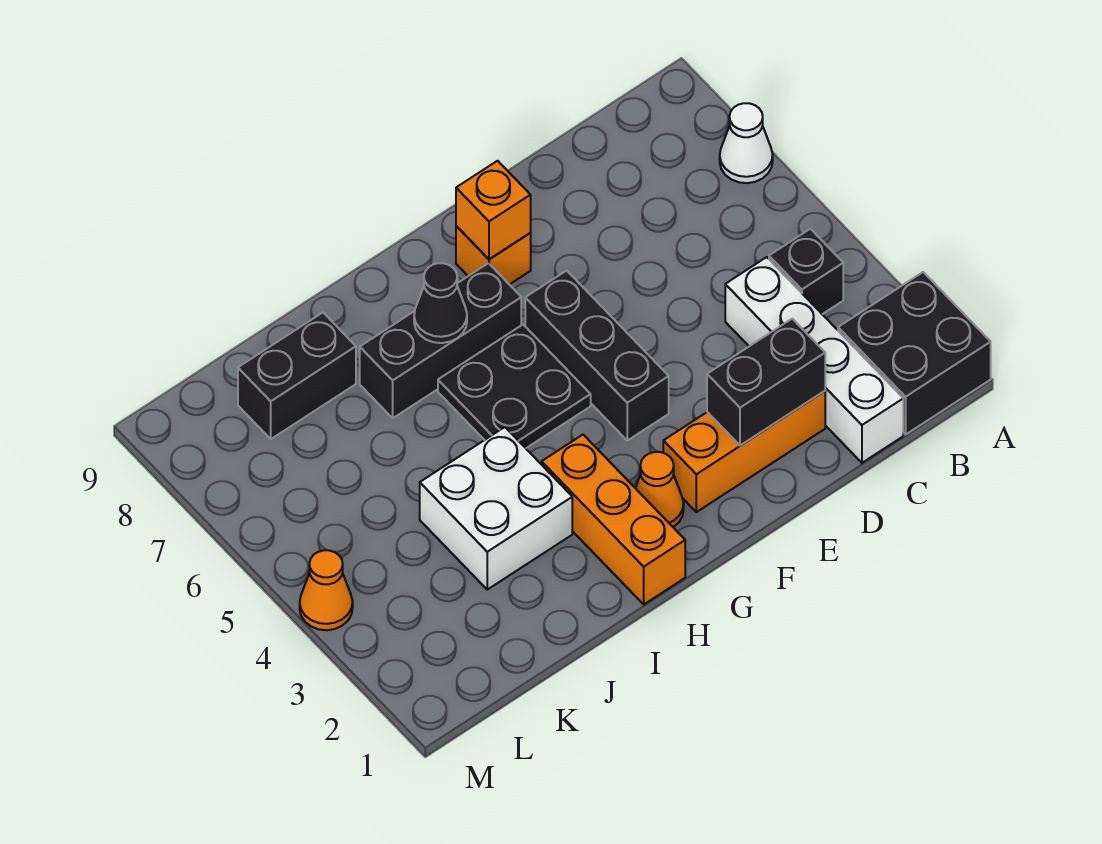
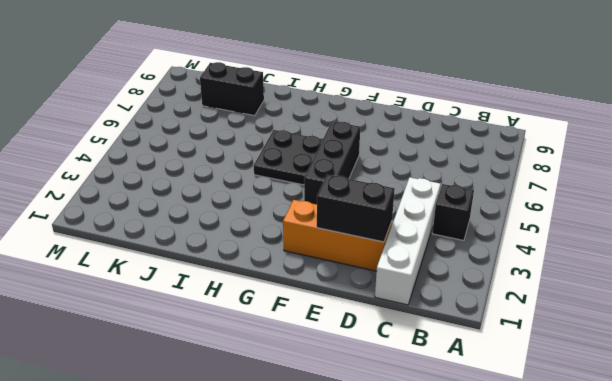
none -> black brick A1:B2 level 1
none -> white cone A7 level 1
none -> orange brick F8 level 1

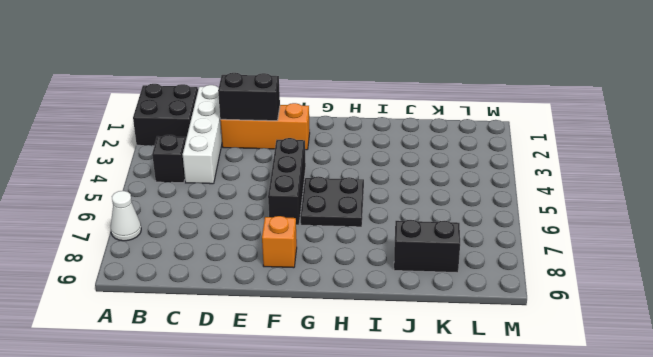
none -> orange cone G2 level 1
none -> black brick G7:I7 level 1
none -> orange brick H1:H3 level 1

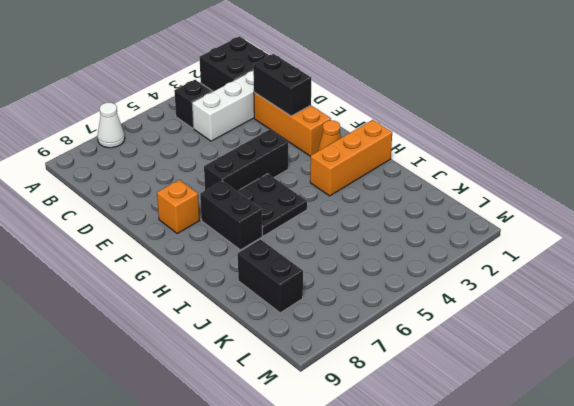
black brick G7:H7 level 1 -> black brick G7:I7 level 1
none -> white brick I3:J4 level 1
none -> orange cone M4 level 1
none -> orange brick F8 level 2

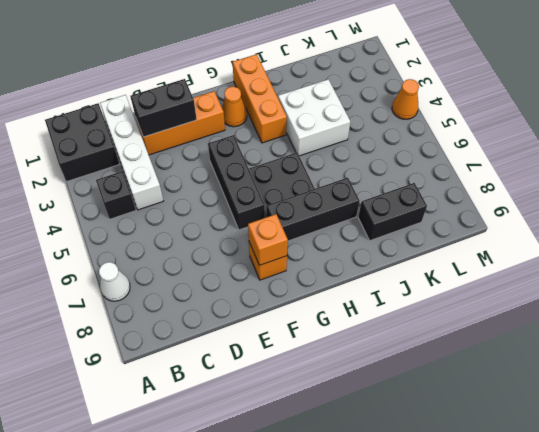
none -> black cone H7 level 2

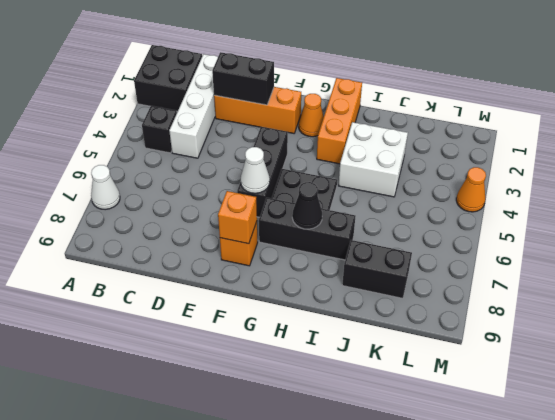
white cone F6 level 2 -> none

